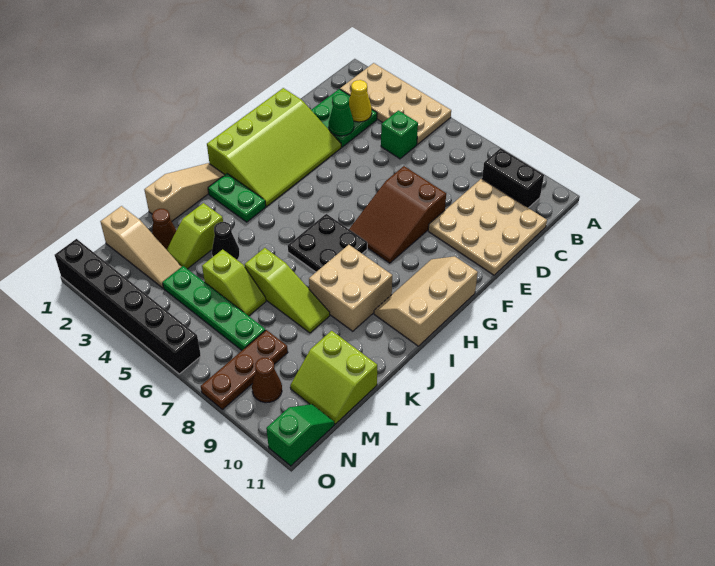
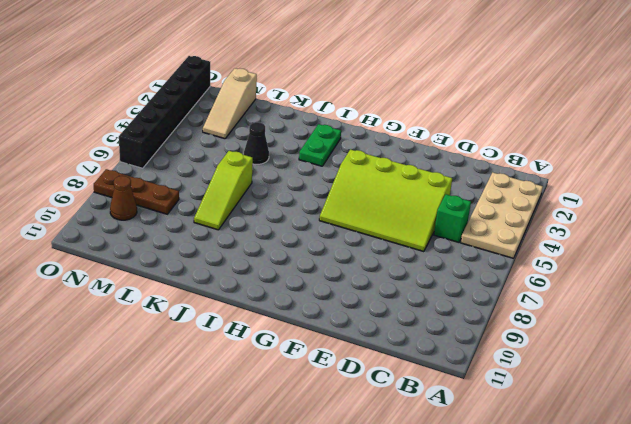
lime slope D4:G6 level 1 top 4 -> lime slope E1:H3 level 1 top 1
none -> black brick B9:B10 level 1
none -> green plate C2:D3 level 1
none -> tan plate C9:E11 level 1

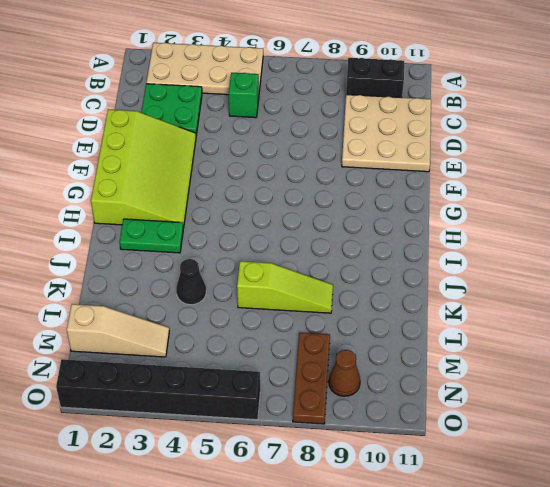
none -> brown slope E7:G8 level 1 top E
none -> tan slope G10:I11 level 1 top 11
none -> black plate H6:I7 level 1

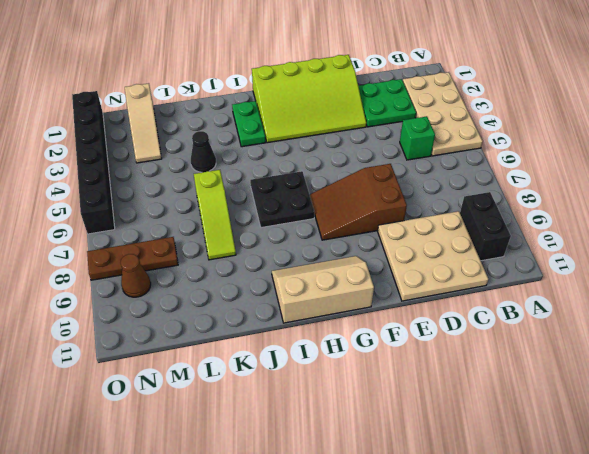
none -> tan slope I1:K1 level 1 top K
none -> tan brick I8:J9 level 1
none -> lime slope K3:L3 level 1 top K

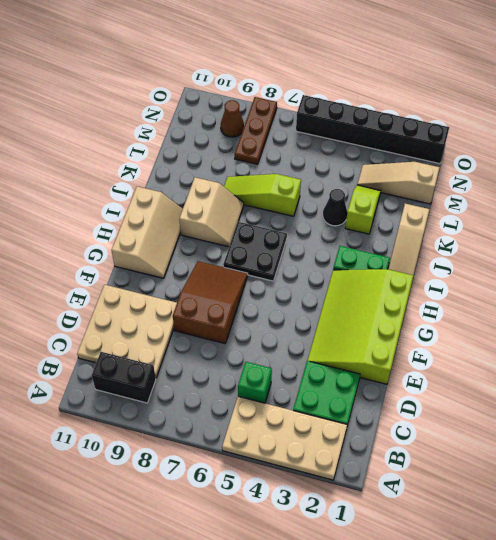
tan slope I8:J9 level 1 top 9 -> tan brick I8:J9 level 1
none -> brown cone L2 level 1
none -> lime slope L5:L6 level 1 top 5
none -> lime slope L10:M11 level 1 top L

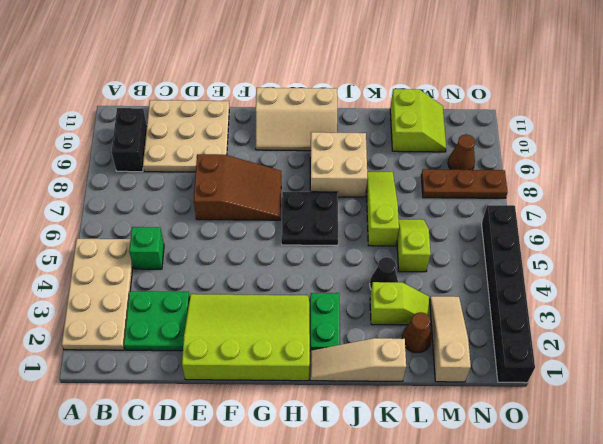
none -> green plate M4:M7 level 1
none -> green slope N11:O11 level 1 top O
none -> yellow cone C3 level 2

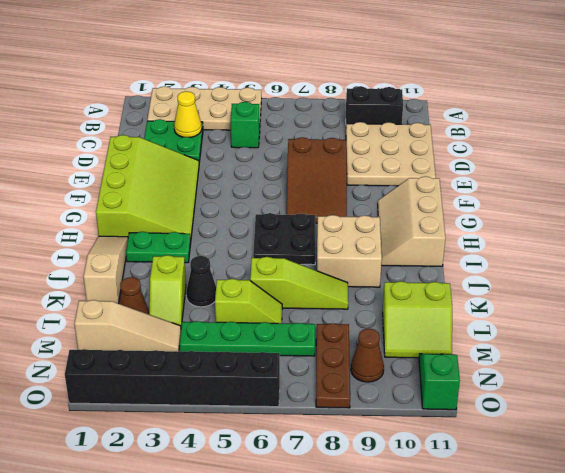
none -> green cone D3 level 2

